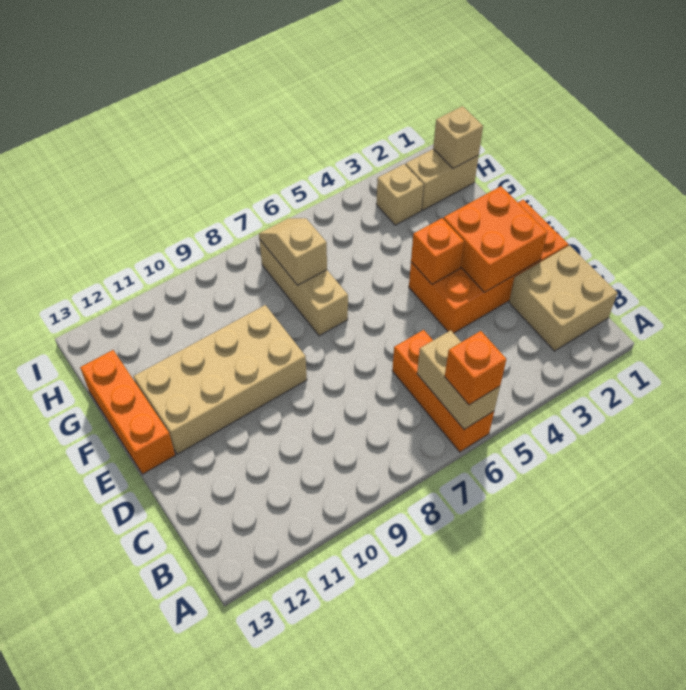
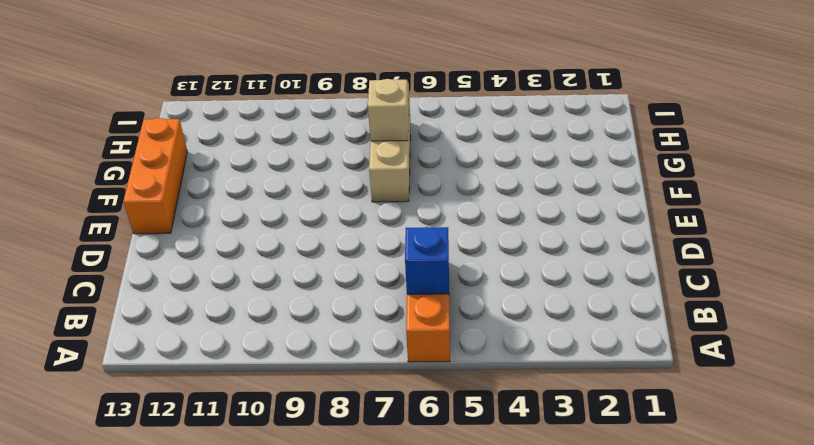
blue brick B6 level 2 -> tan brick A6:B6 level 2
none -> tan brick B1:C2 level 1
none -> orange brick D1:E4 level 1
none -> tan brick E9:F12 level 1

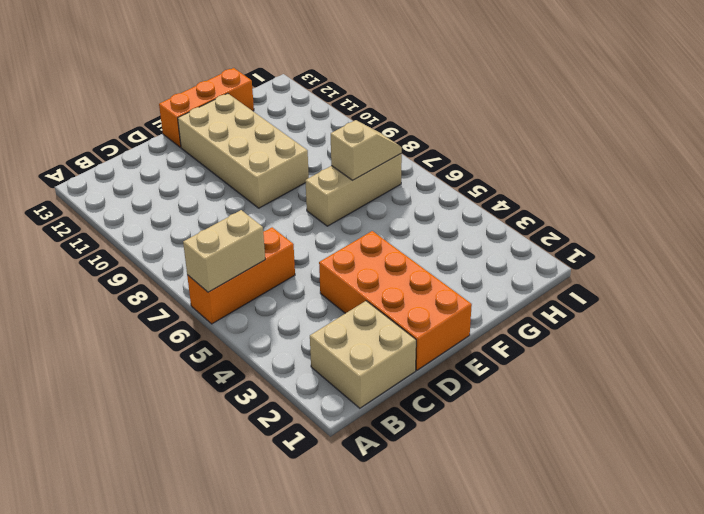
none -> tan brick H1:H2 level 1
none -> tan brick H3 level 1
none -> orange brick D2:E3 level 2

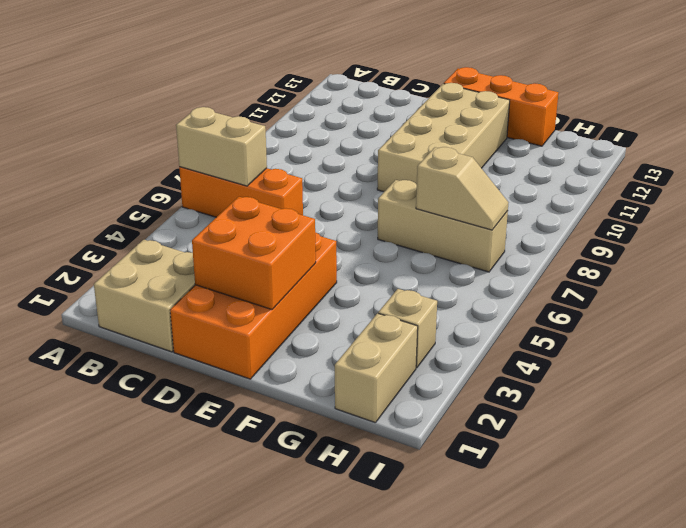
none -> orange brick E4 level 2
none -> tan brick H1 level 2
none -> orange brick A6 level 3

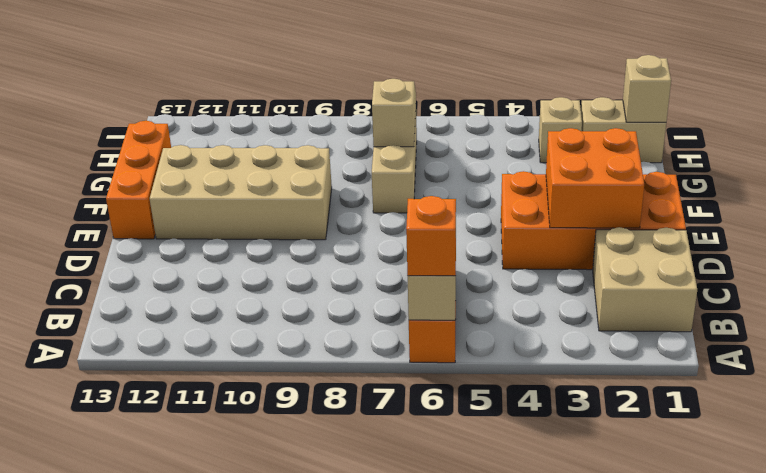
none -> orange brick E4 level 2

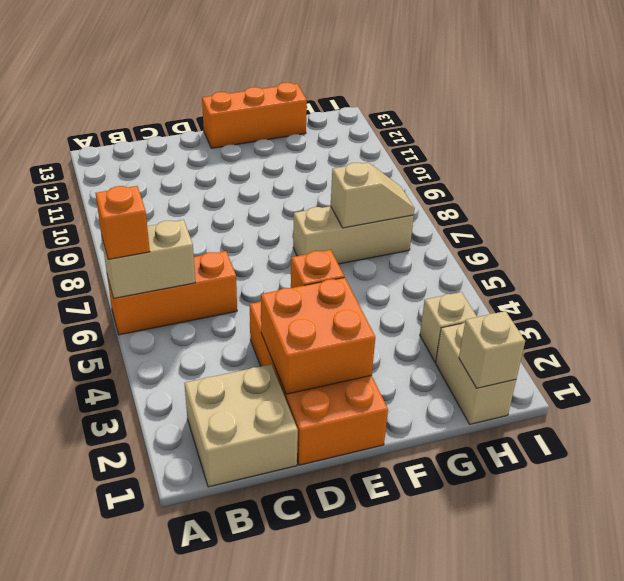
none -> tan brick E9:F12 level 1

